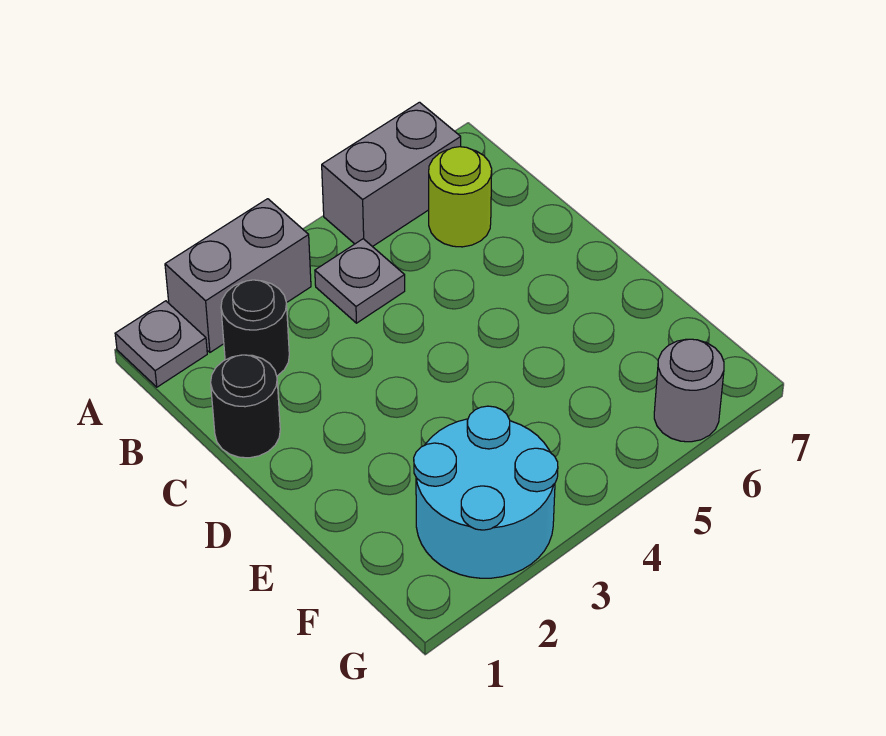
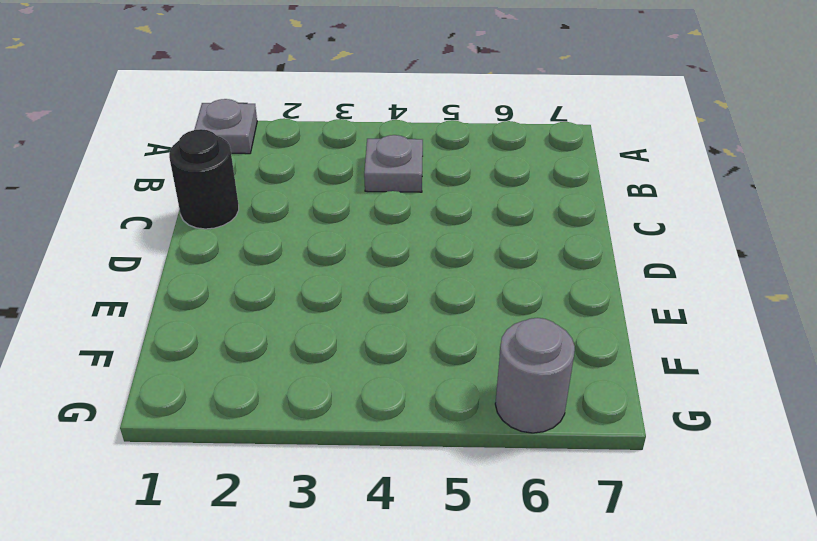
none -> grey brick A2:A3 level 1
none -> grey brick A5:A6 level 1

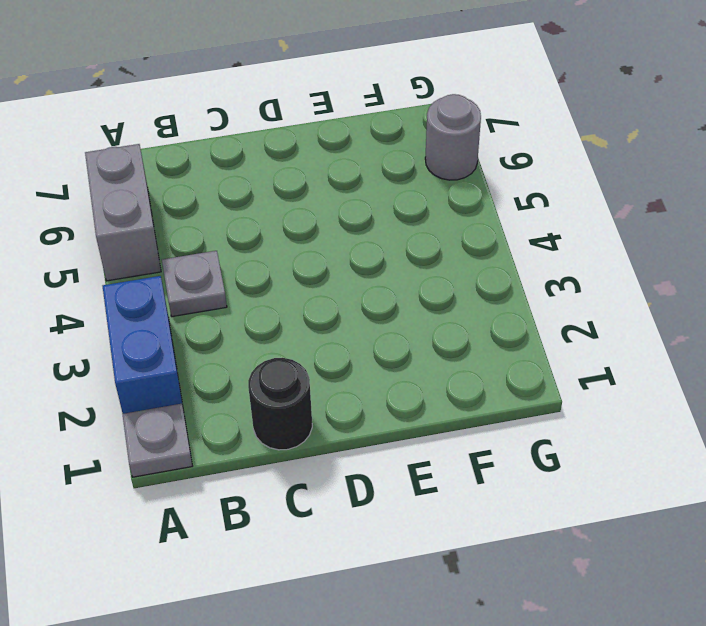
blue brick A2:A3 level 1 -> grey brick A2:A3 level 1
none -> black round brick B2 level 1
none -> lime round brick B6 level 1

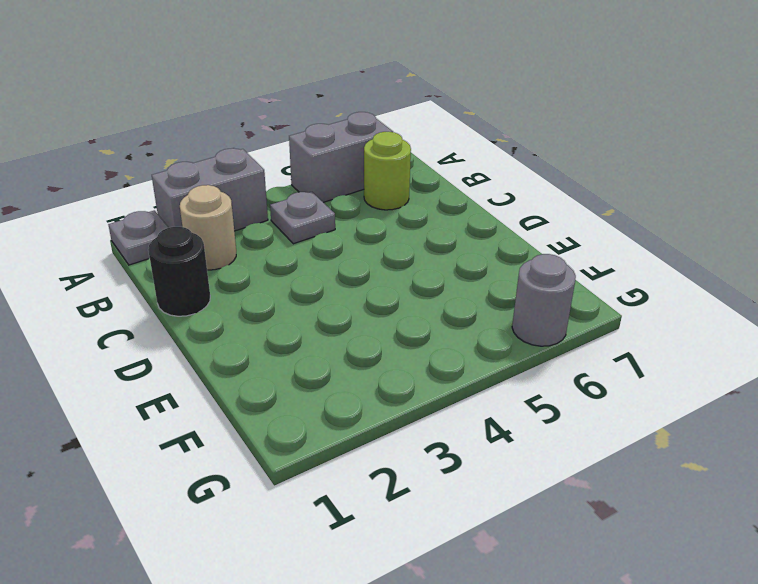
tan round brick B2 level 1 -> black round brick B2 level 1
none -> cyan round brick F2:G3 level 1

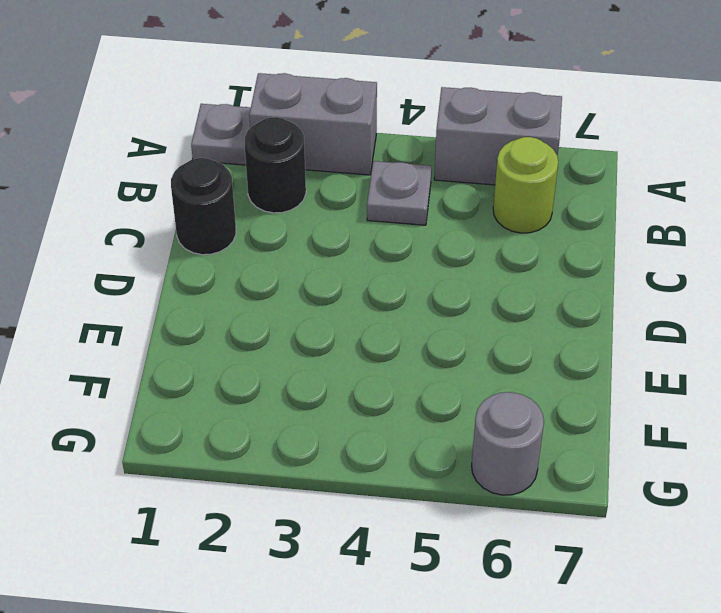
none -> cyan round brick F2:G3 level 1

